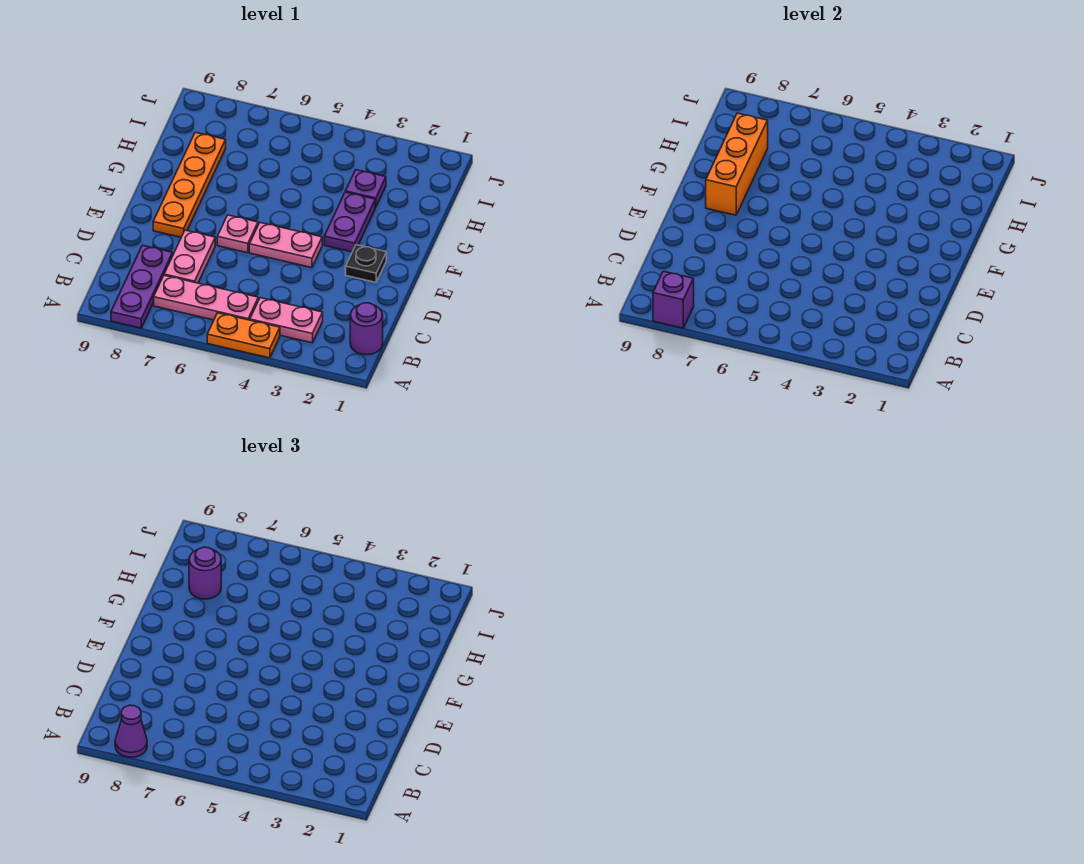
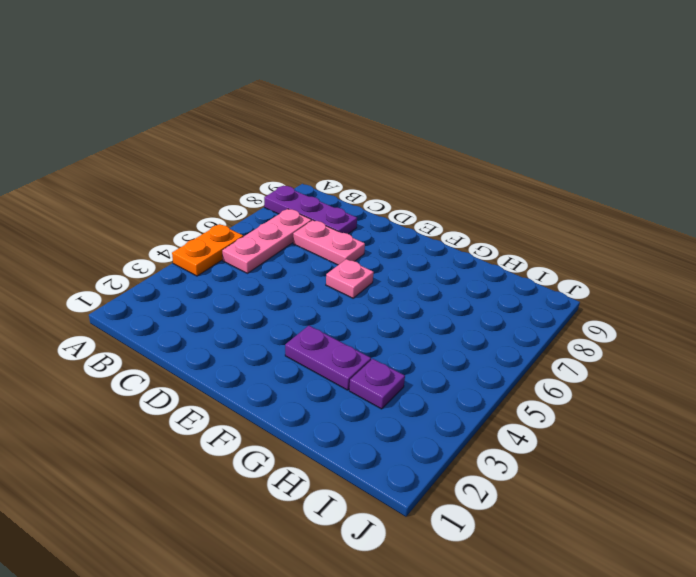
none -> purple round brick B1 level 1
none -> pink plate B3:B4 level 1
none -> black plate E2 level 1

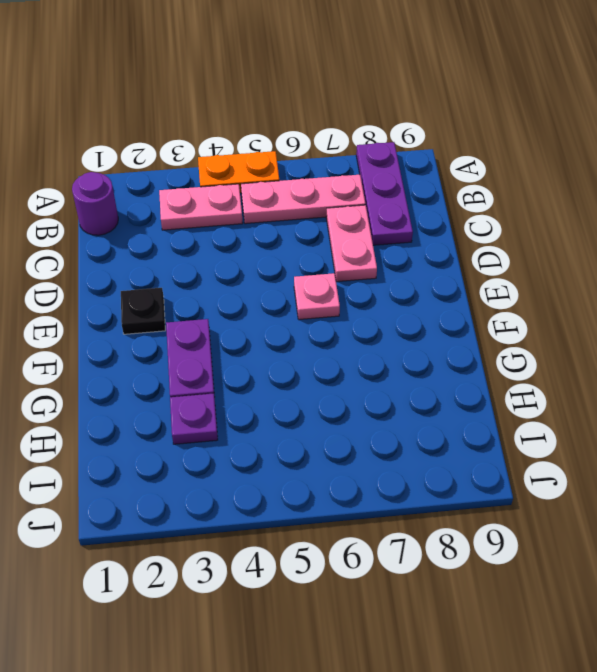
none -> pink plate E4:E5 level 1
none -> orange plate E8:H8 level 1
none -> purple brick A8 level 2

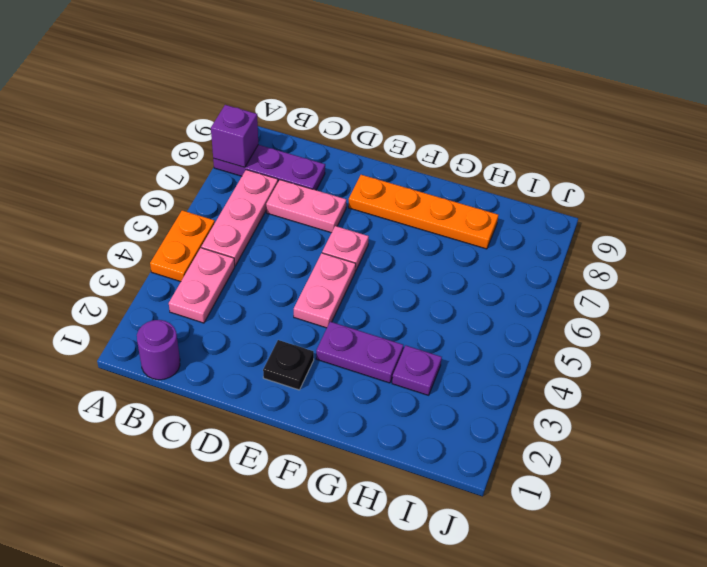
none -> orange brick F8:H8 level 2
none -> purple cone A8 level 3
none -> purple round brick H8 level 3

